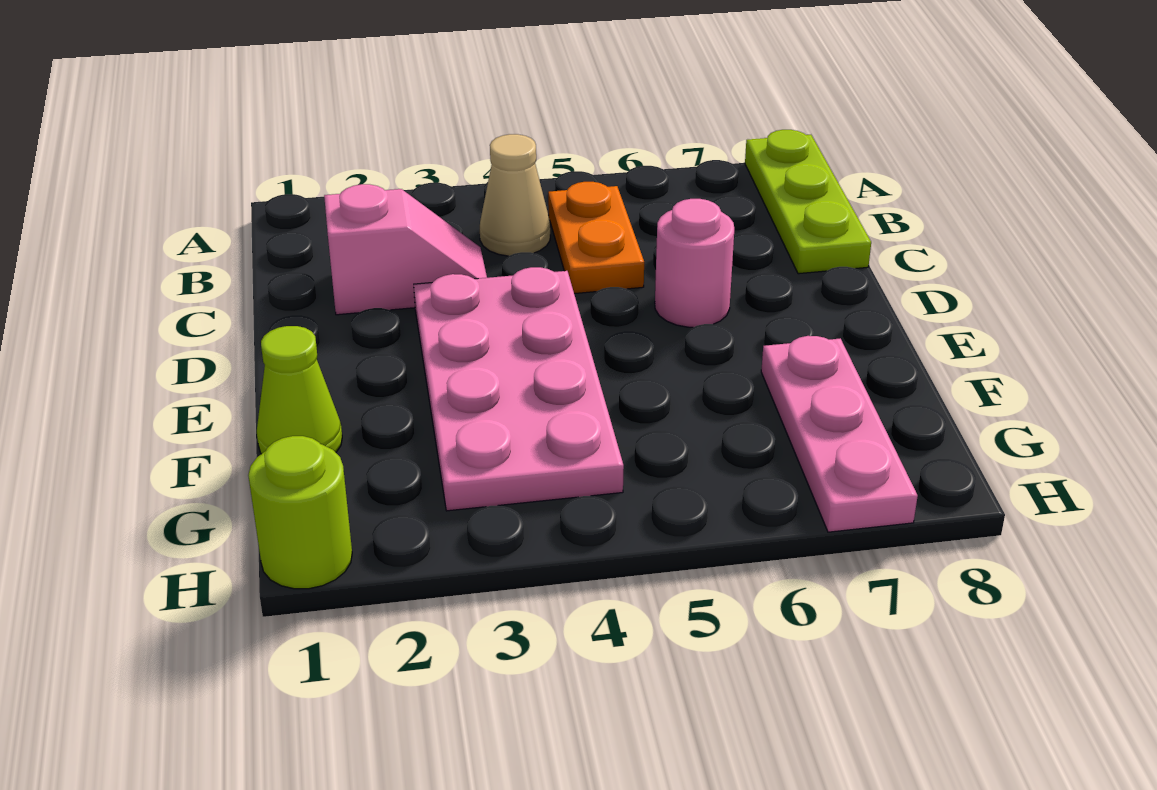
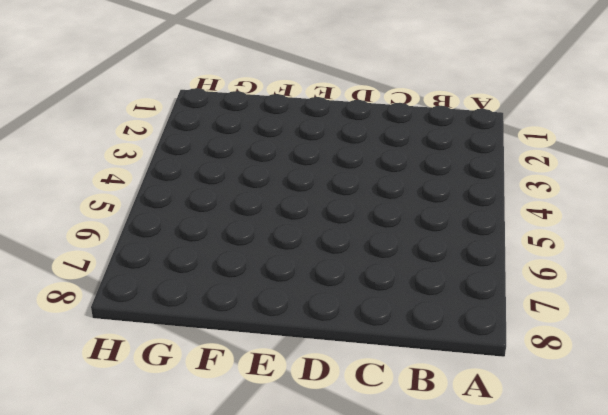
none -> lime plate A8:C8 level 1
none -> tan cone B4 level 1

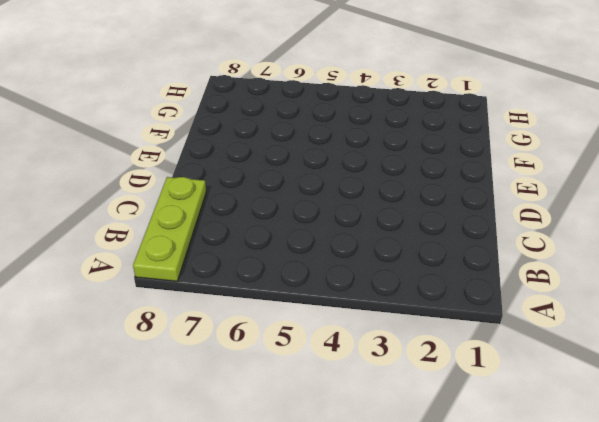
none -> tan cone B4 level 1
none -> orange plate B5:C5 level 1

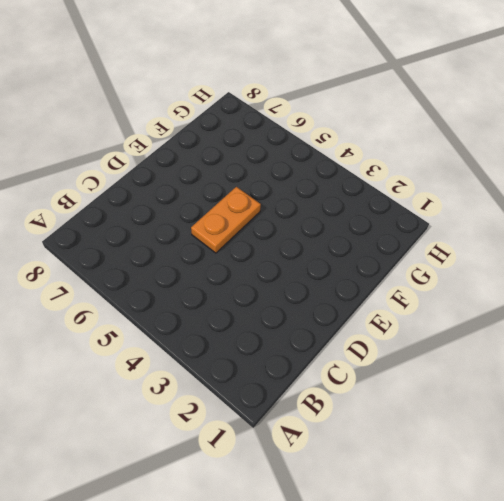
orange plate D5:E5 level 1 -> orange plate B5:C5 level 1
none -> lime plate A8:C8 level 1
none -> tan cone B4 level 1

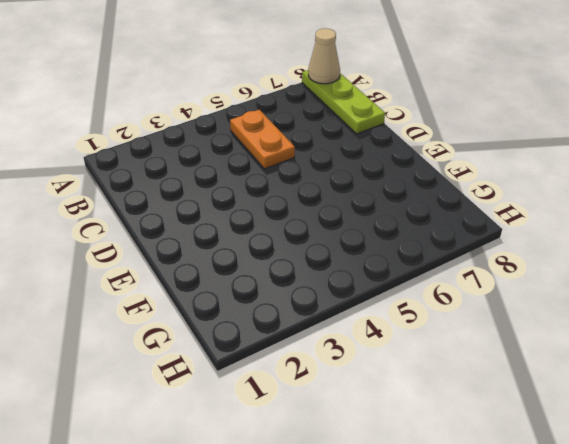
tan cone A8 level 2 -> tan cone B4 level 1
none -> pink slope C2:C3 level 1 top 2
none -> pink plate D3:G4 level 1

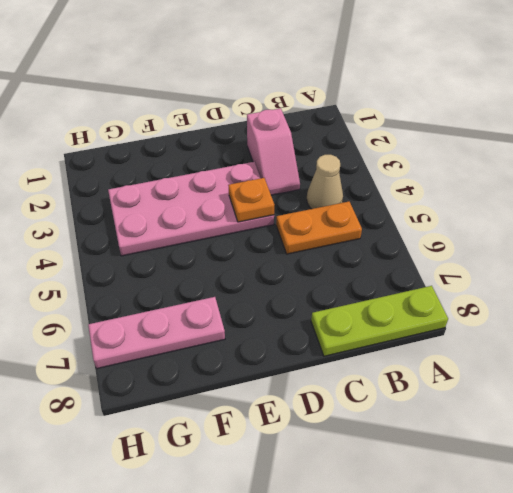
orange plate D4 level 2 -> none
none -> pink round brick D6 level 1
none -> lime cone F1 level 1

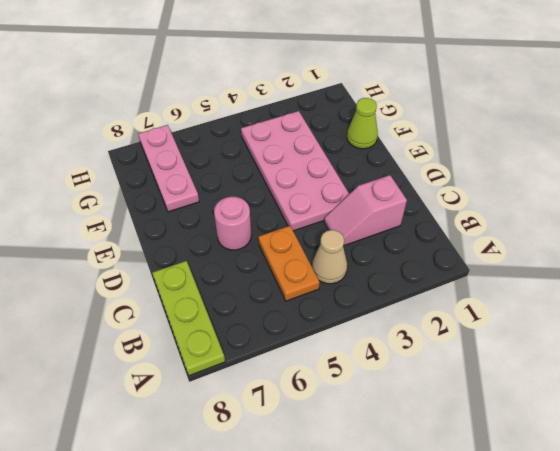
none -> lime round brick H1 level 1

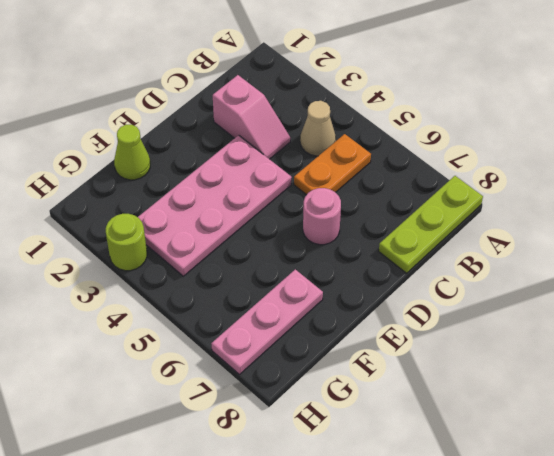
lime round brick H3 level 1 -> lime round brick H1 level 1

